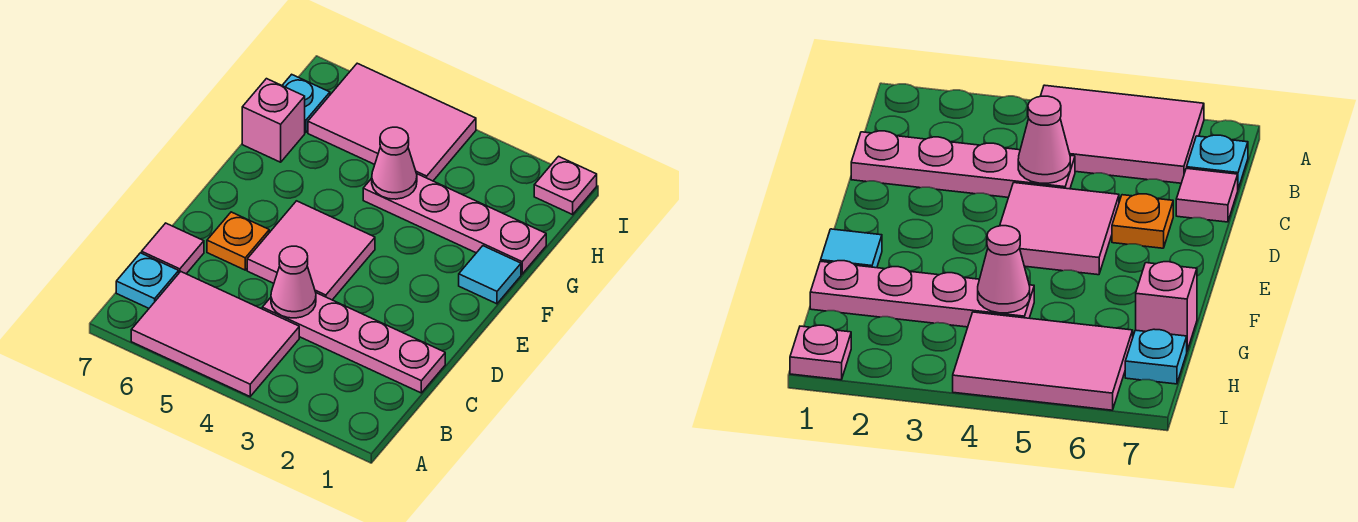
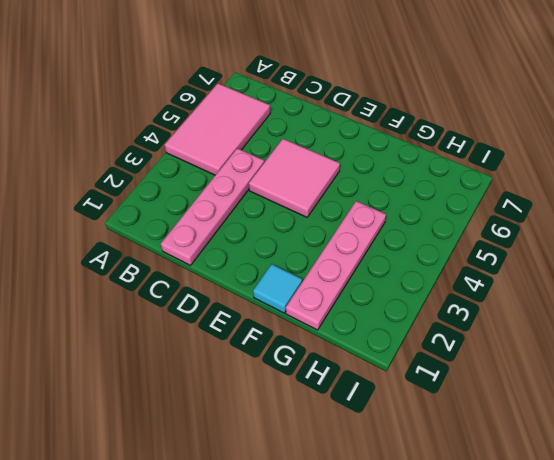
none -> cyan plate B7 level 1
none -> pink tile C7 level 1
none -> orange plate D6 level 1

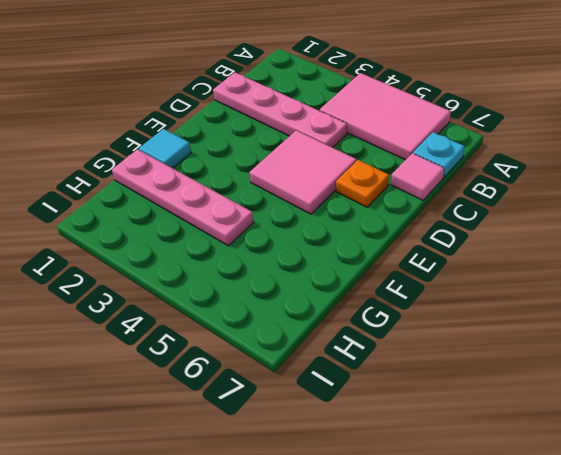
none -> pink brick G7 level 1
none -> pink tile H4:I6 level 1
none -> cyan plate H7 level 1

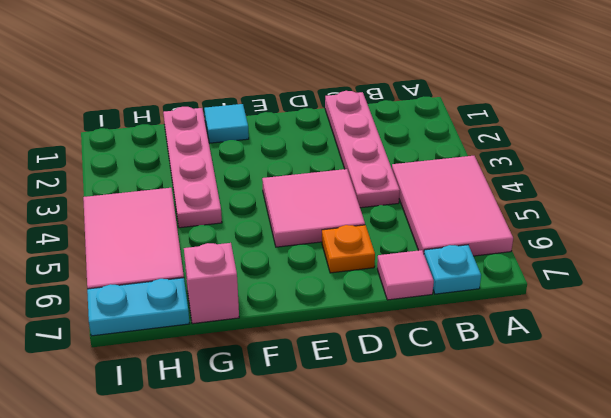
cyan plate H7:I7 level 1 -> cyan plate H7 level 1
none -> pink plate I1 level 1
none -> pink cone C4 level 2
none -> pink cone G4 level 2

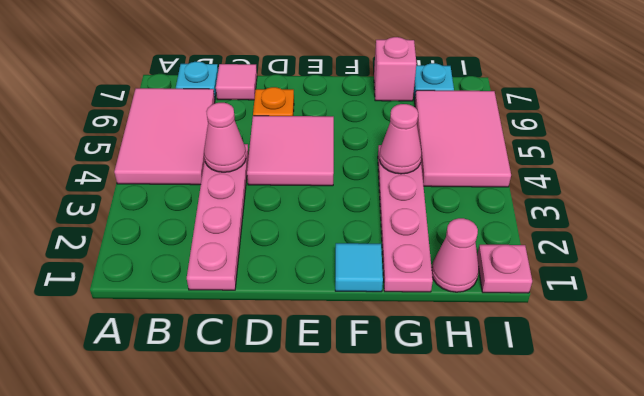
pink cone H1 level 1 -> none

